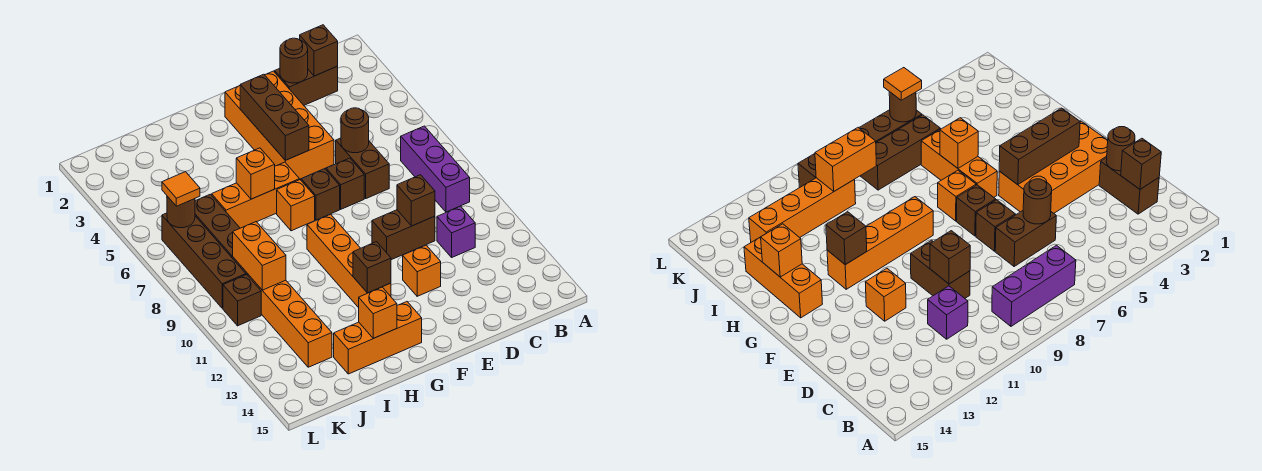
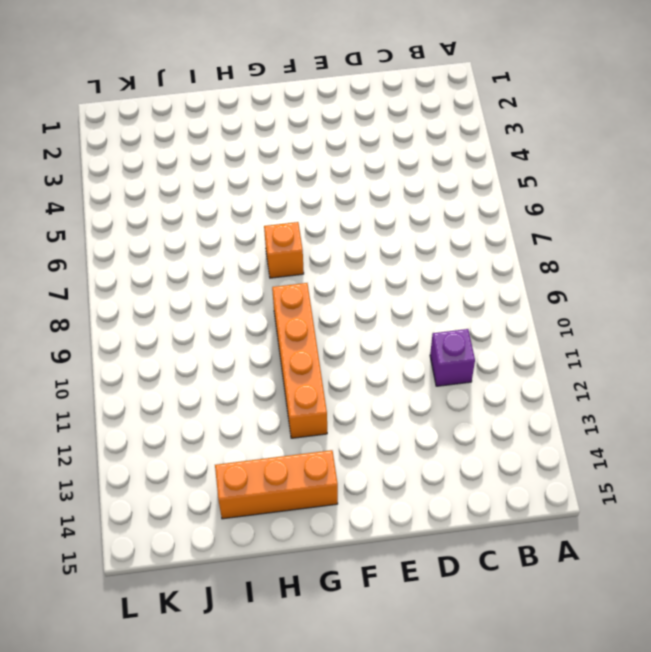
none -> purple brick B7:B9 level 1
none -> brown brick C2:D2 level 1
none -> brown brick D6:D7 level 1

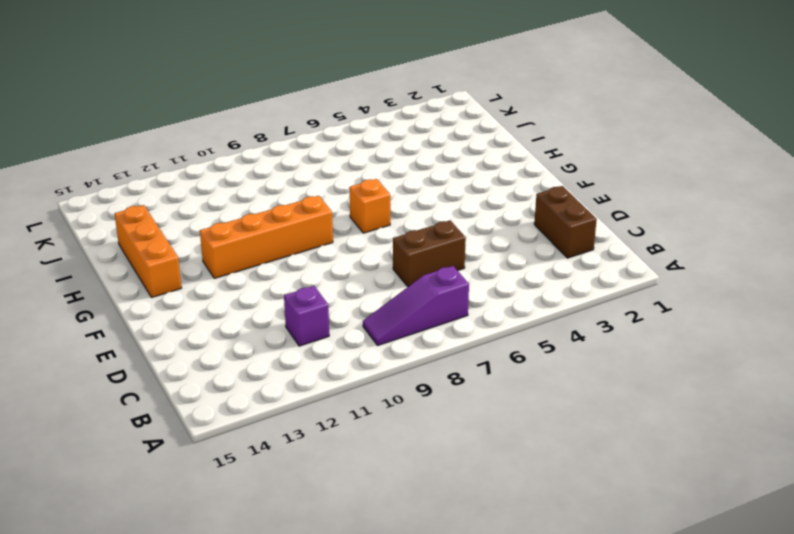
purple slope B7:B9 level 1 top 7 -> purple brick B7:B9 level 1
none -> brown brick D10:E10 level 1
none -> orange brick E2:F5 level 1
none -> brown brick E7 level 1

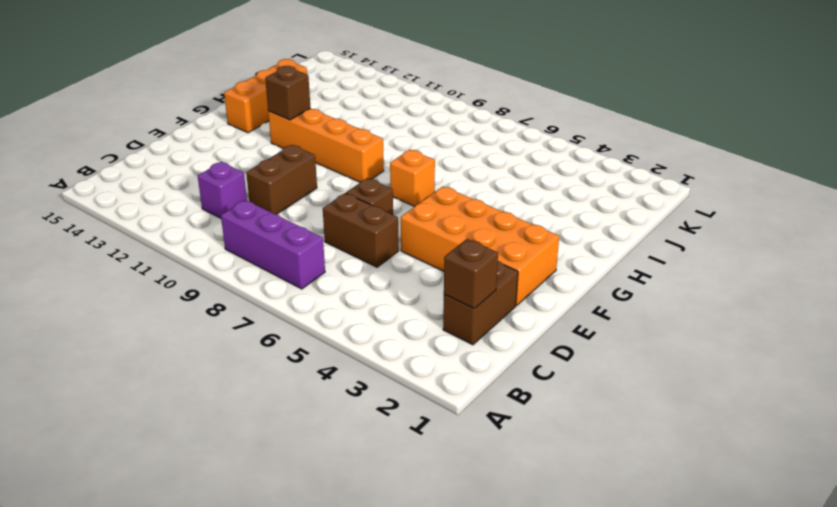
none -> orange brick E12 level 1
none -> brown brick F7 level 1
none -> orange brick G6:I6 level 1

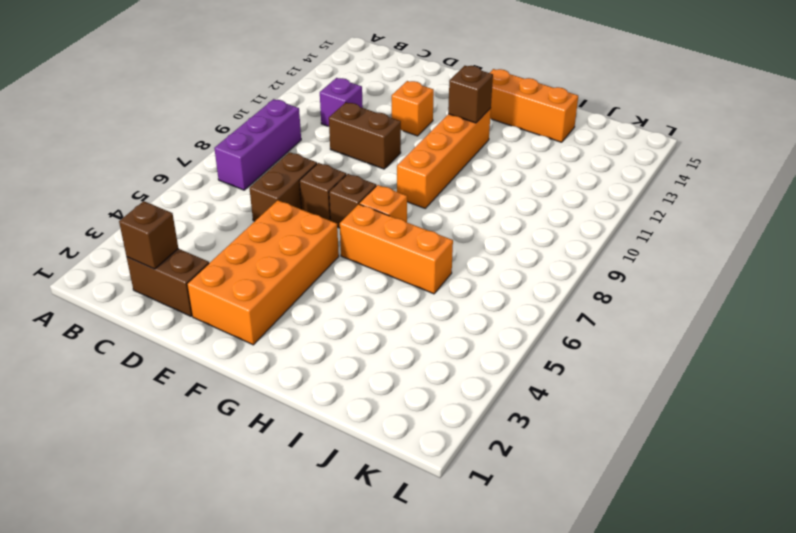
none -> brown brick J6:J8 level 1
none -> orange brick J10:J13 level 1
none -> brown brick K6:K9 level 1

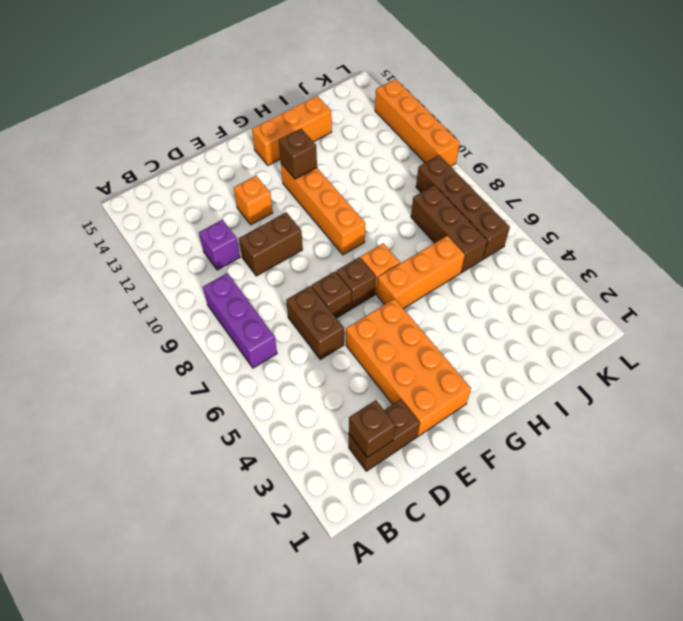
orange brick L10:L13 level 1 -> orange brick J10:J13 level 1
none -> brown brick K10 level 1
none -> brown round brick D2 level 2
none -> brown round brick D6 level 2

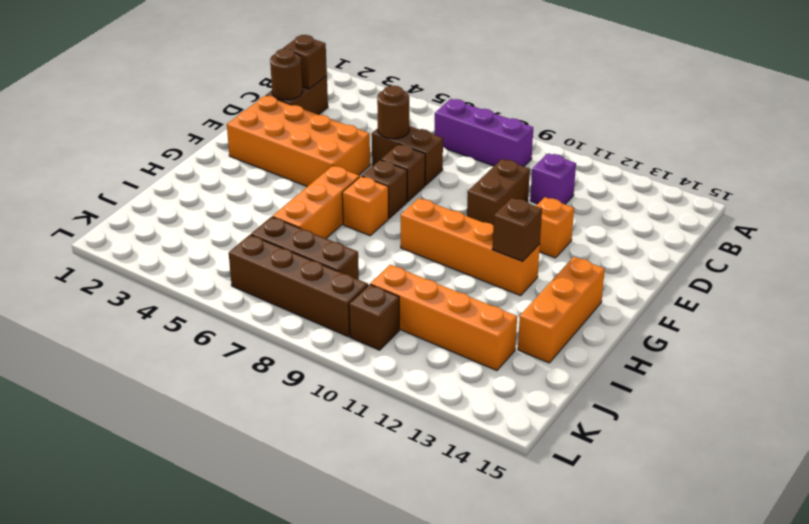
none -> brown brick D10 level 2
none -> brown brick F3:F5 level 2
none -> orange brick H6 level 2

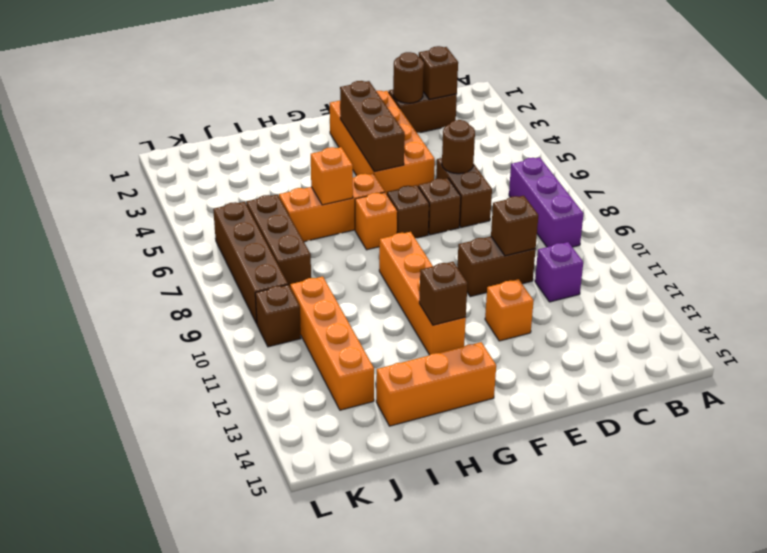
none -> orange brick H14 level 2
none -> orange brick J9:J10 level 2
none -> brown round brick K6 level 2

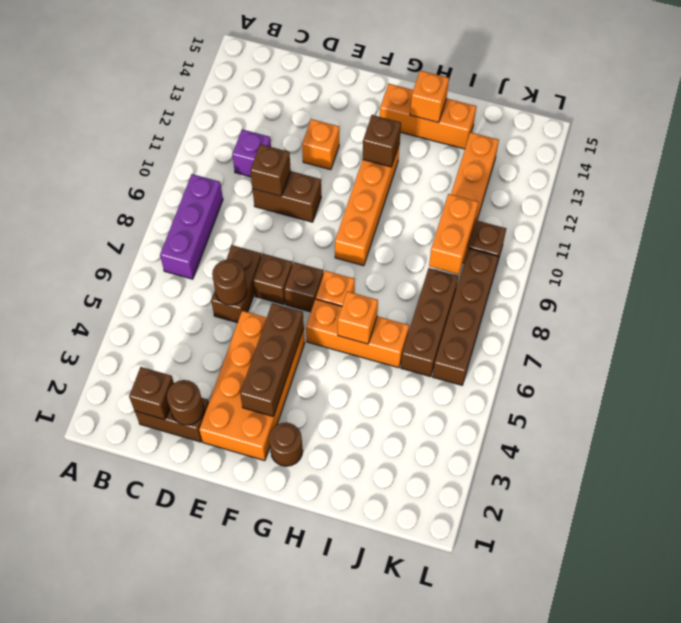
brown round brick G2 level 1 -> brown round brick K6 level 2
none -> orange tile K6 level 3

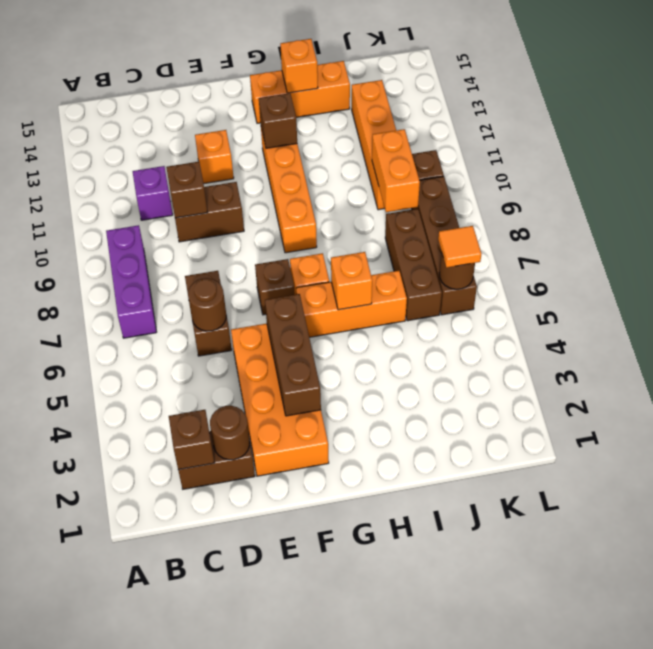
none -> brown brick E7 level 1

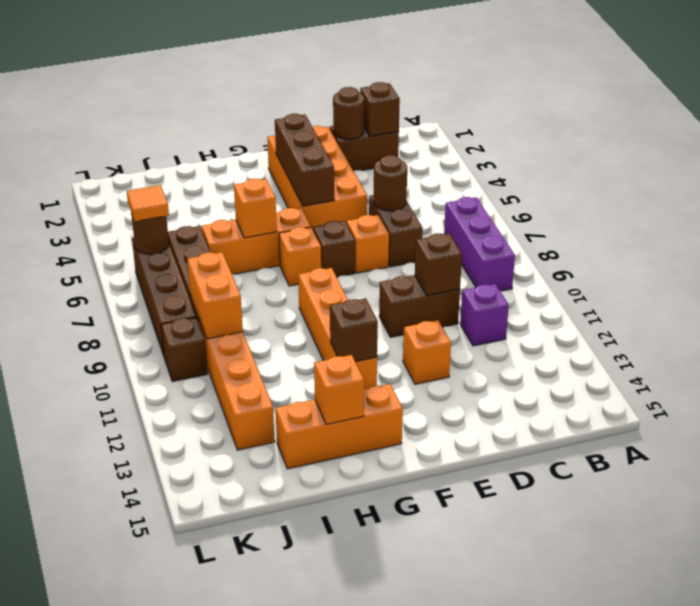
orange brick E7 level 1 -> brown brick E7 level 1

